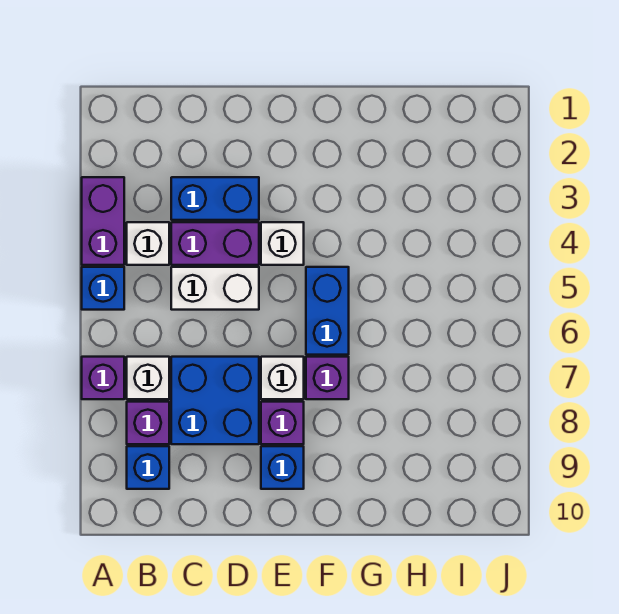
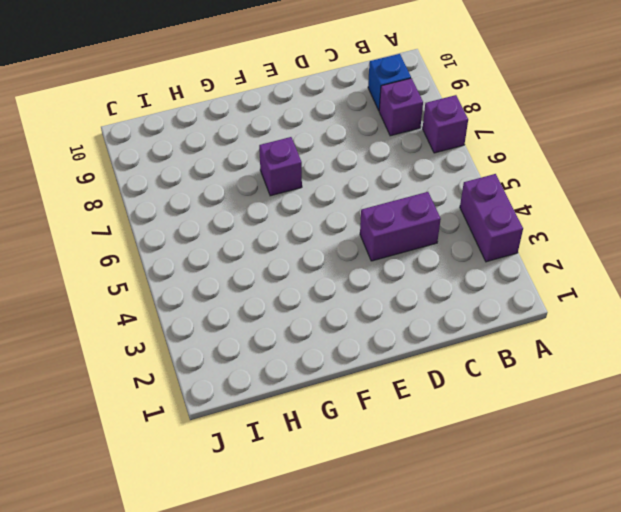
none -> blue brick A5 level 1
none -> white brick B4 level 1
none -> white brick B7 level 1

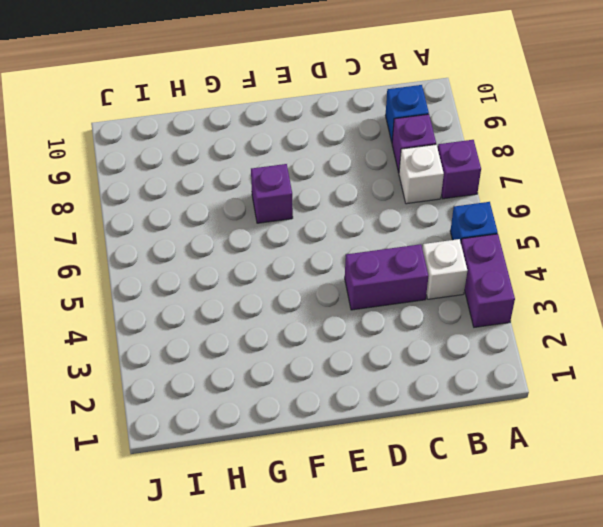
none -> blue brick C3:D3 level 1
none -> white brick C5:D5 level 1
none -> blue brick C7:D8 level 1

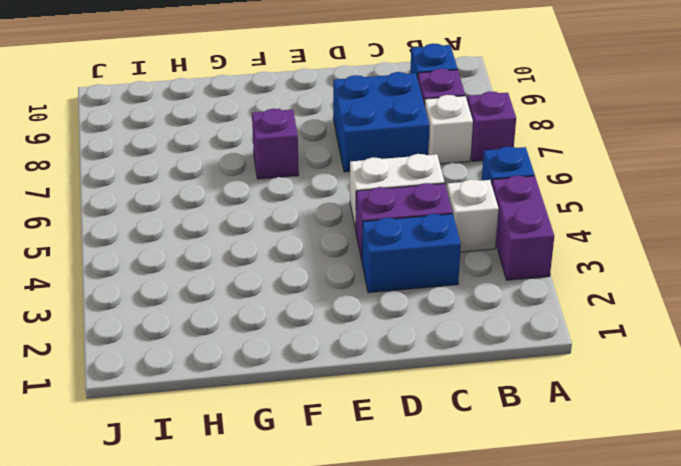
none -> white brick E4 level 1
none -> white brick E7 level 1
none -> purple brick E8 level 1

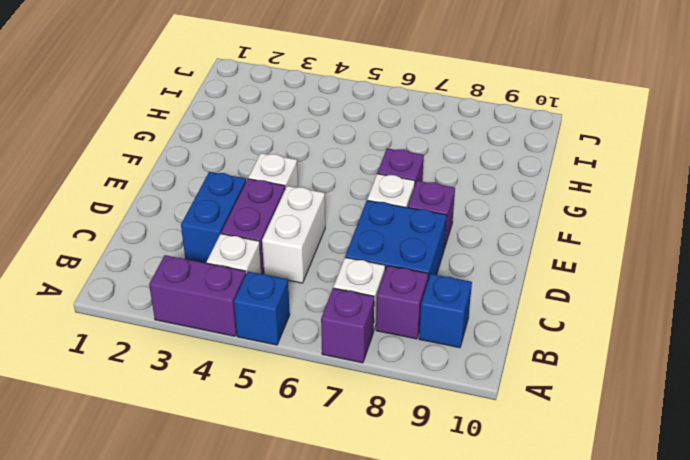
none -> blue brick E9 level 1
none -> blue brick F5:F6 level 1

